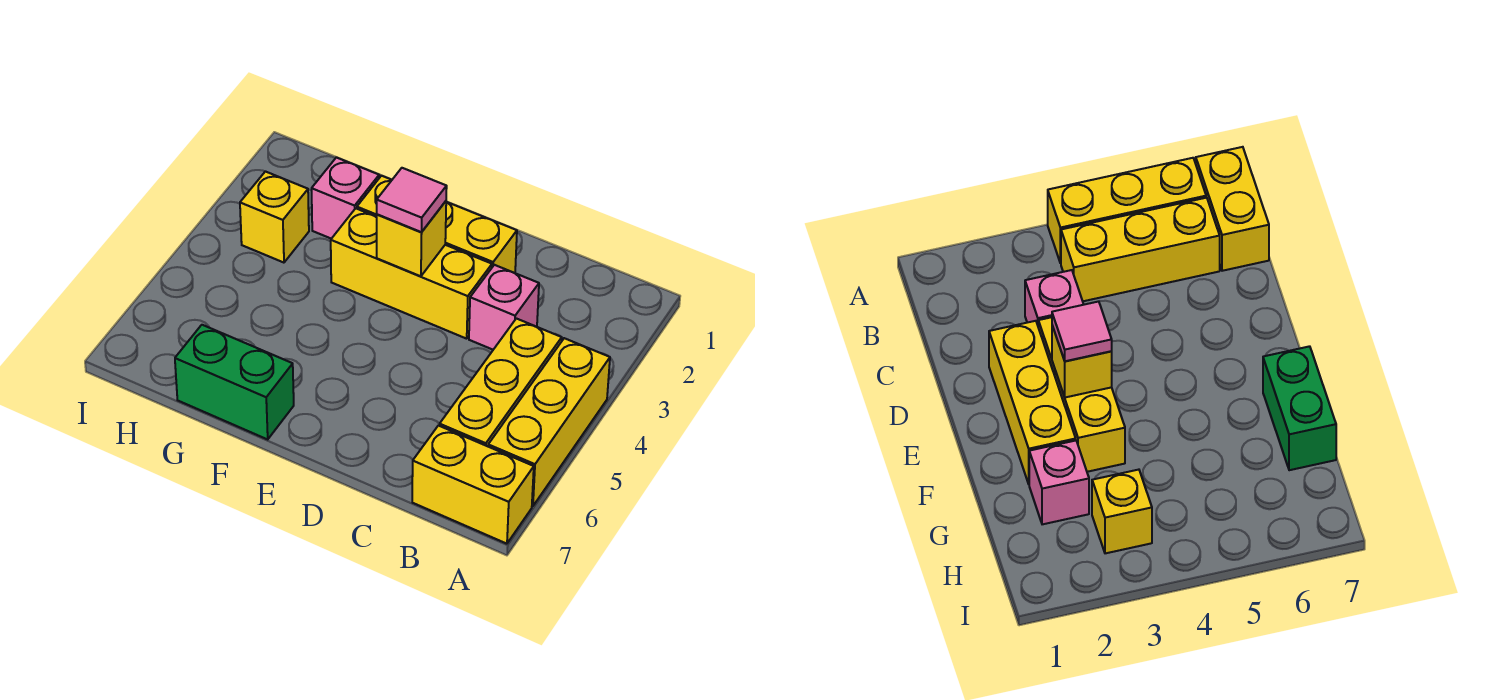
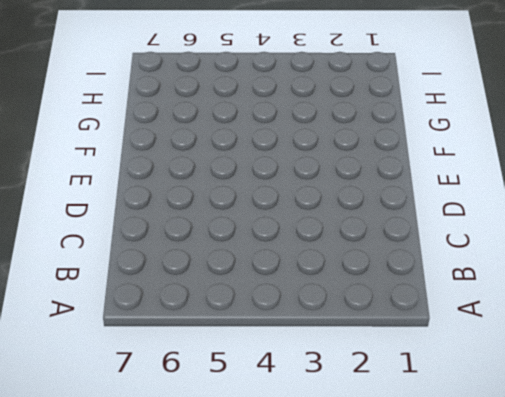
none -> yellow brick A4:A6 level 1
none -> yellow brick A7:B7 level 1

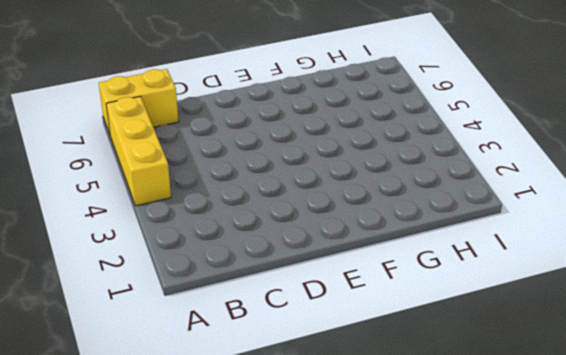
none -> yellow brick B4:B6 level 1
none -> pink brick C3 level 1

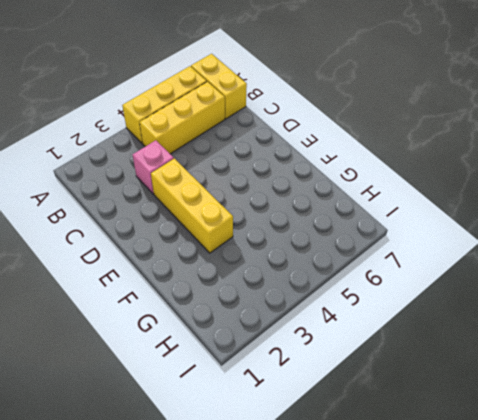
none -> yellow brick D2:F2 level 1
none -> green brick F7:G7 level 1

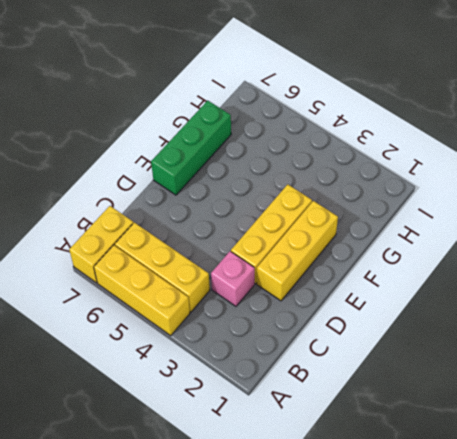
green brick E7:G7 level 1 -> green brick F7:G7 level 1
none -> pink brick G2 level 1
none -> yellow brick H3 level 1

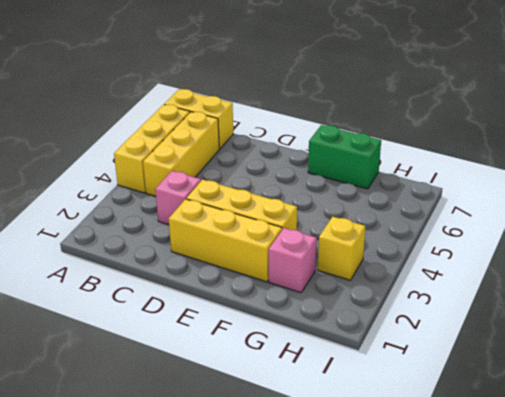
none -> yellow brick E3 level 2
none -> pink tile E3 level 3

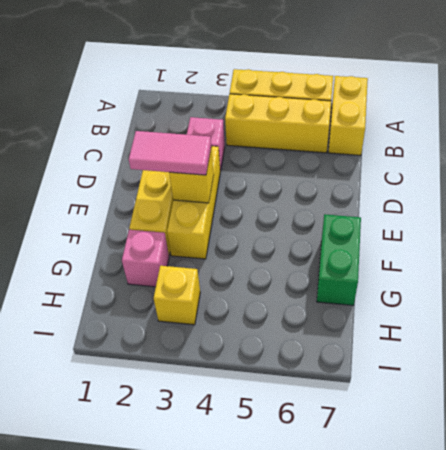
pink tile E2:E3 level 3 -> pink tile E3 level 3

